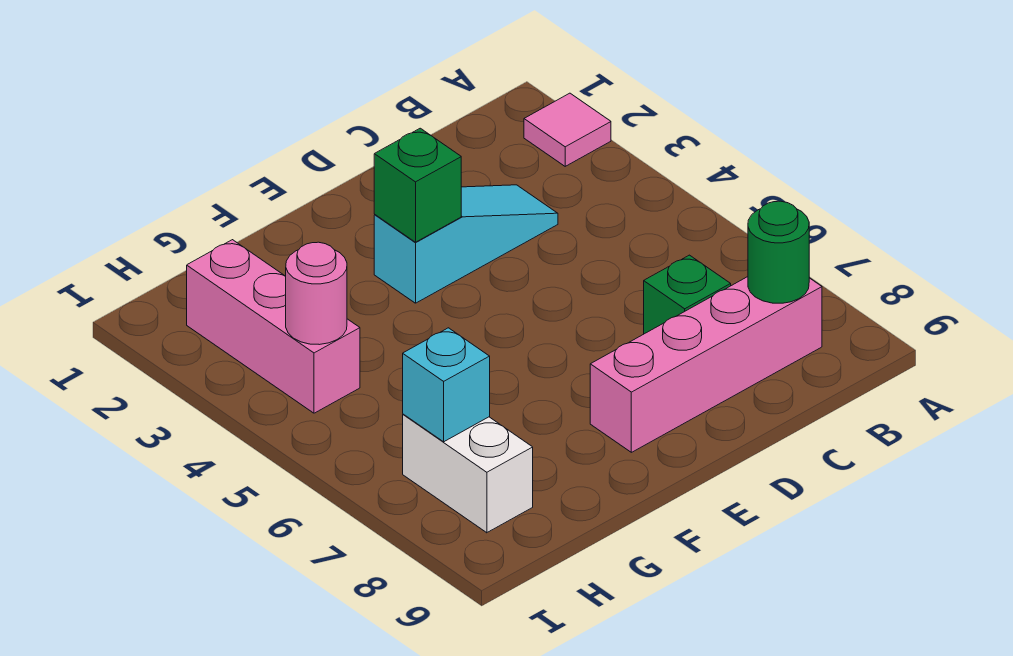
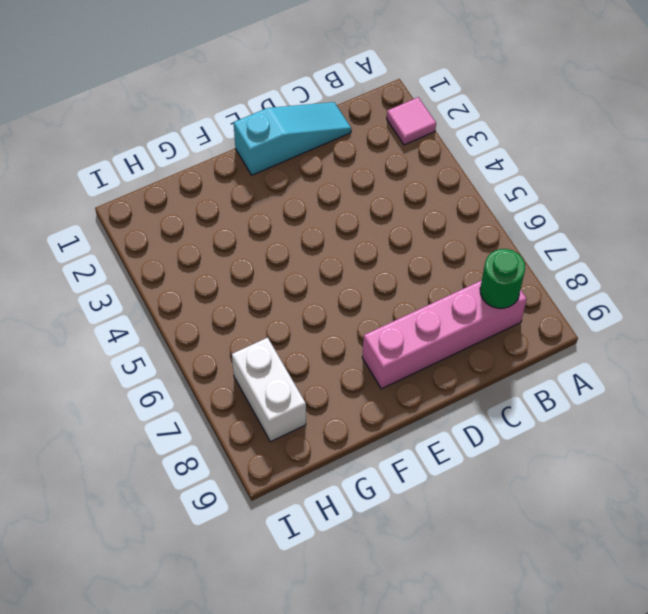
cyan slope C1:E1 level 1 top E -> cyan slope C3:E3 level 1 top E
none -> green brick C7 level 1
none -> pink brick H2:H4 level 1

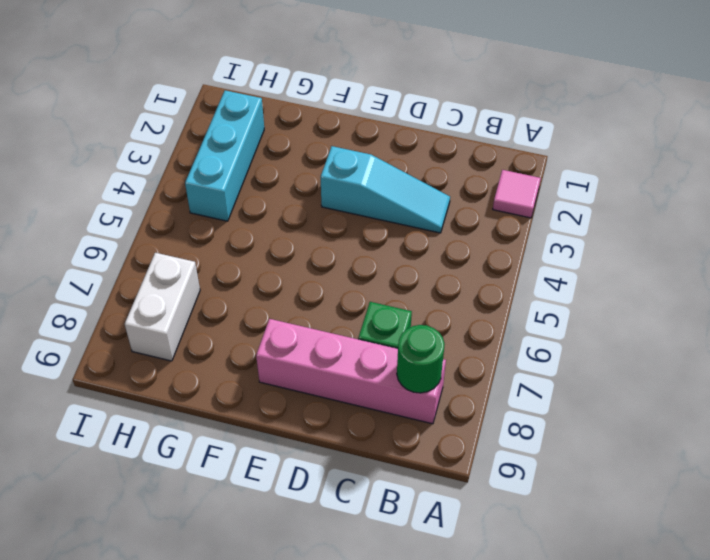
cyan brick H2:H4 level 1 -> pink brick H2:H4 level 1
none -> green brick E3 level 2
none -> pink round brick H4 level 2

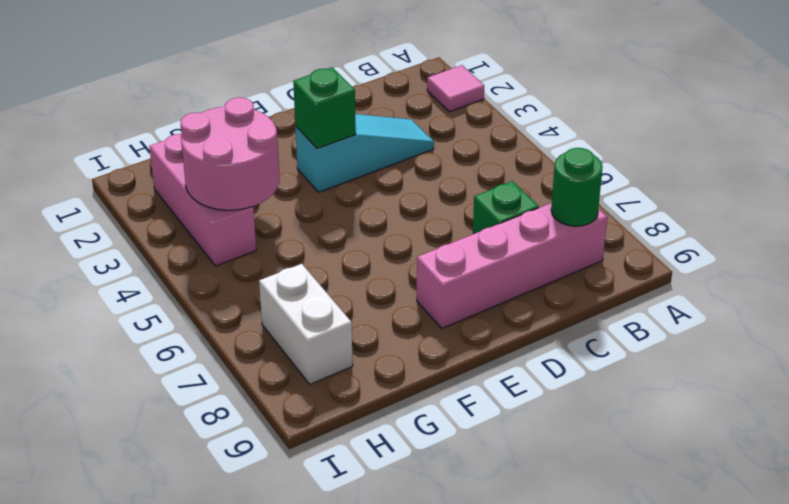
pink round brick G3:H4 level 2 -> pink round brick H4 level 2
none -> cyan brick H7 level 2

